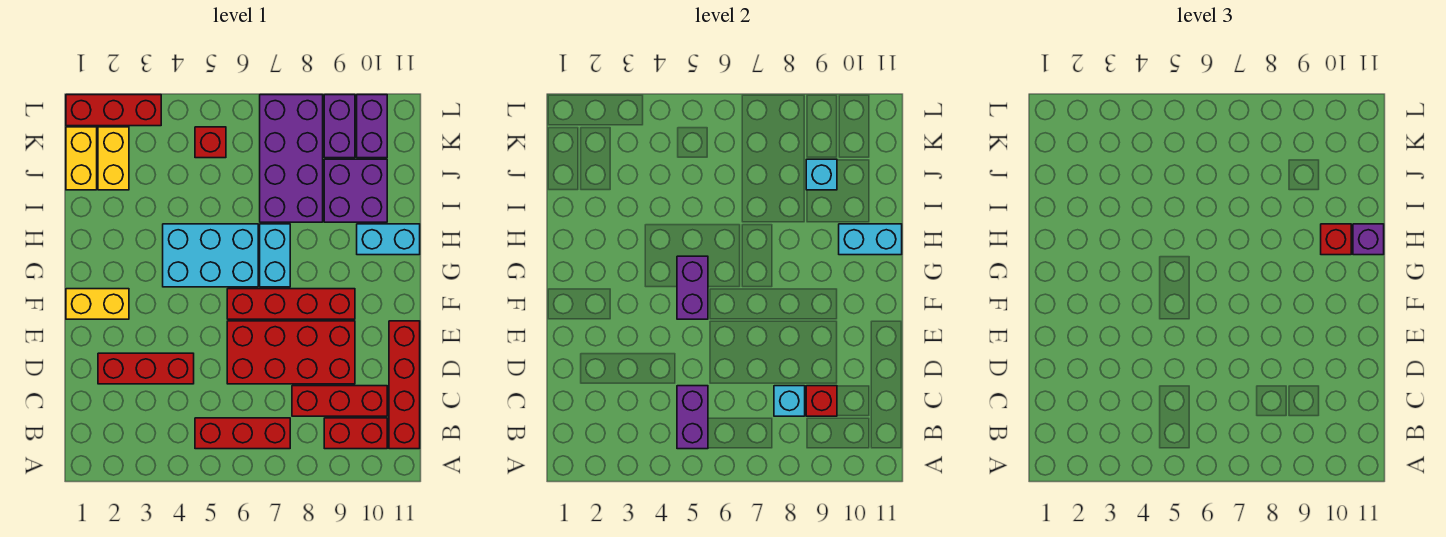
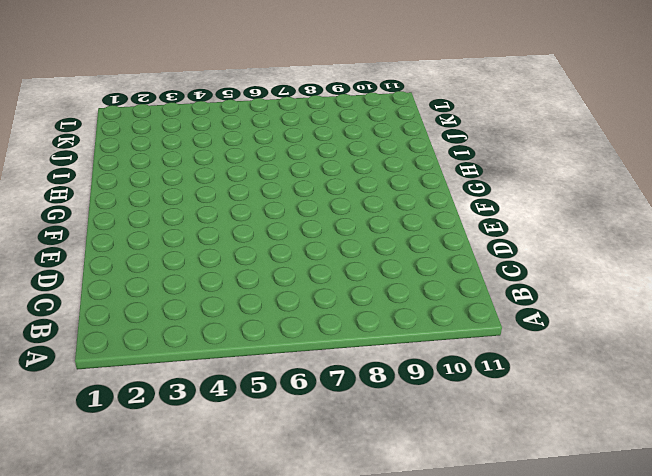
none -> red brick B5:B7 level 1
none -> red brick B9:B10 level 1
none -> red brick B11:E11 level 1

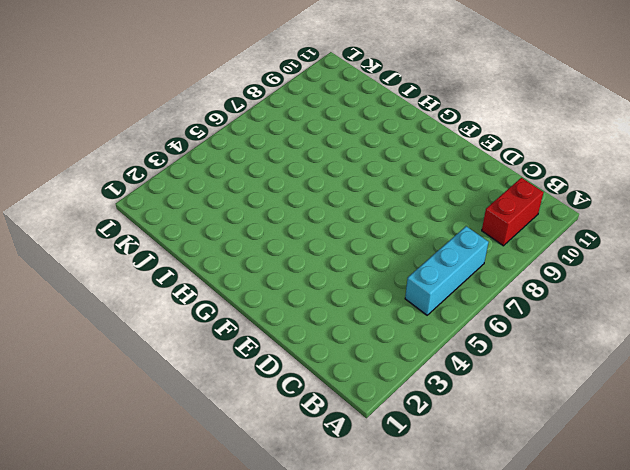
cyan brick B5:B7 level 1 -> red brick B5:B7 level 1
none -> red brick B11:E11 level 1
none -> red brick C8:C10 level 1
none -> red brick D2:D4 level 1

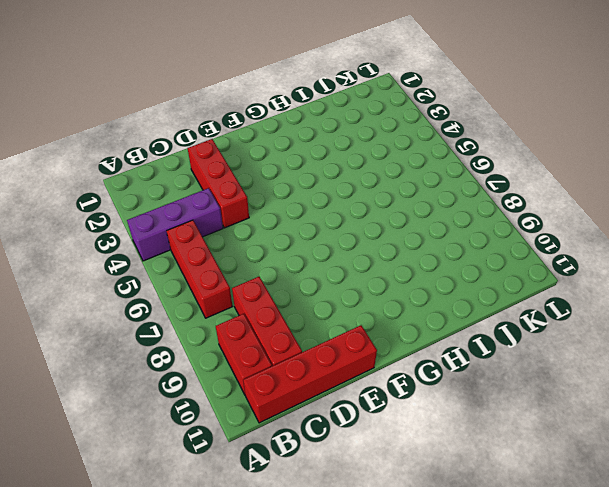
purple brick A4:C4 level 1 -> none
none -> red brick D6:E9 level 1
none -> yellow brick F1:F2 level 1
none -> red brick F6:F9 level 1

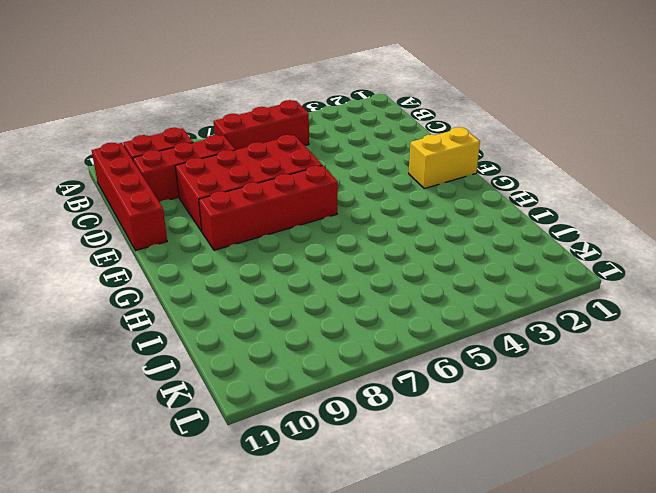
none -> red brick D2:D4 level 1
none -> cyan brick G4:H6 level 1
none -> cyan brick G7:H7 level 1

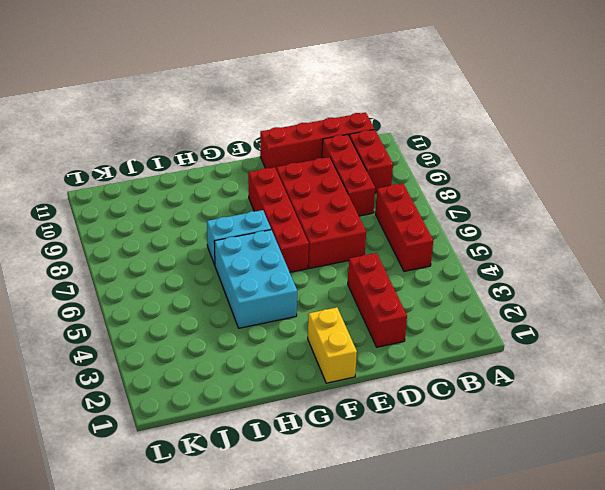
none -> cyan brick H10:H11 level 1
none -> purple brick I7:L8 level 1
none -> purple brick I9:J10 level 1

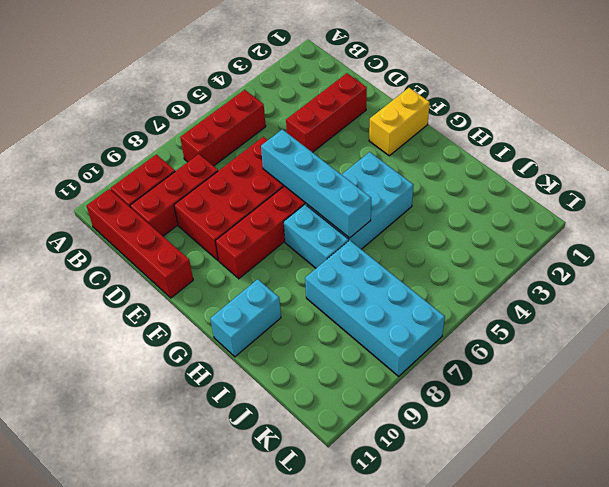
cyan brick E6:H6 level 2 -> none
cyan brick I7:L8 level 1 -> purple brick I7:L8 level 1
none -> purple brick I9:J10 level 1
none -> yellow brick J1:K1 level 1
none -> yellow brick J2:K2 level 1

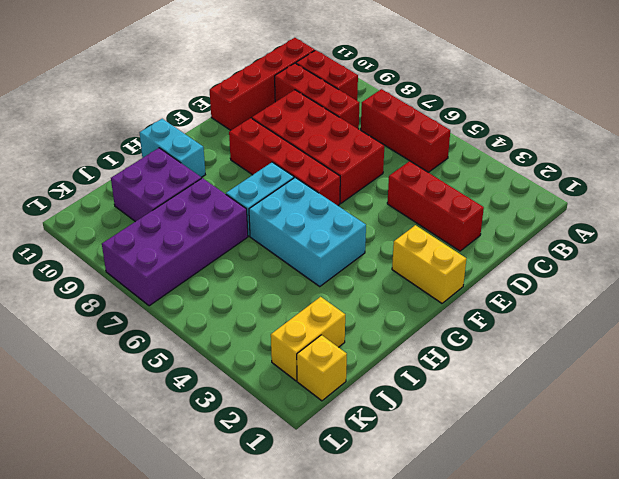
yellow brick K1 level 1 -> yellow brick J1:K1 level 1
none -> red brick K5 level 1
none -> purple brick K9:L9 level 1
none -> purple brick K10:L10 level 1

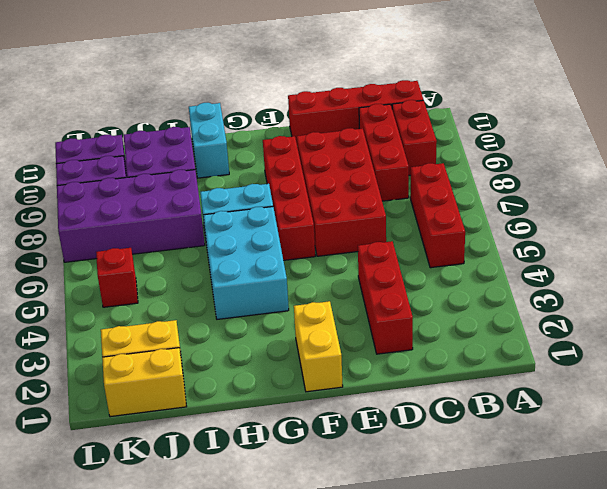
none -> red brick L1:L3 level 1
none -> purple brick B5:C5 level 2
none -> cyan brick C8 level 2

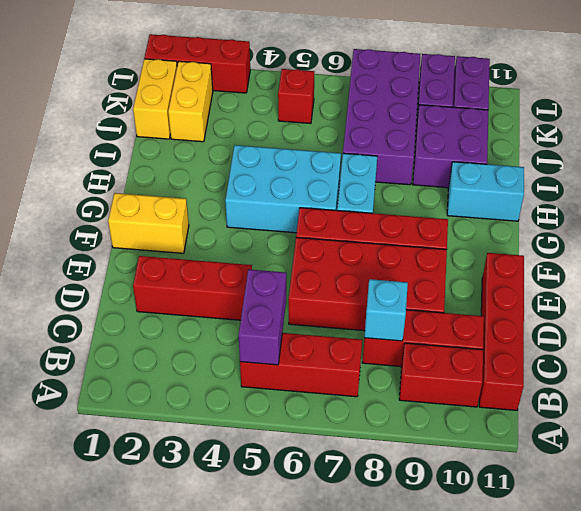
none -> red brick C9 level 2
none -> purple brick F5:G5 level 2
none -> cyan brick H10:H11 level 2

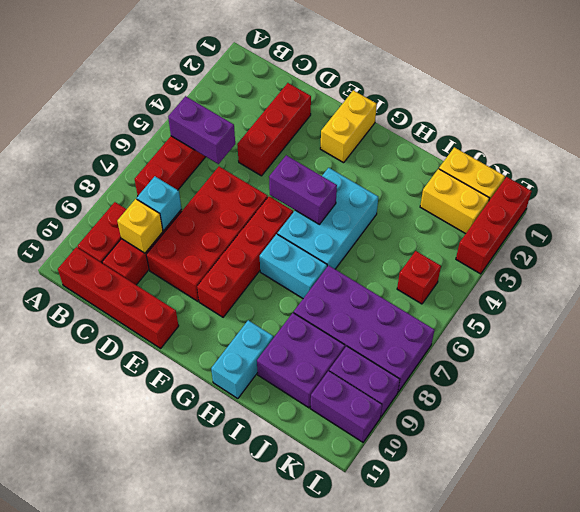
yellow brick C9 level 2 -> red brick C9 level 2
none -> cyan brick H10:H11 level 2
none -> cyan brick J9 level 2
none -> red brick H10 level 3

